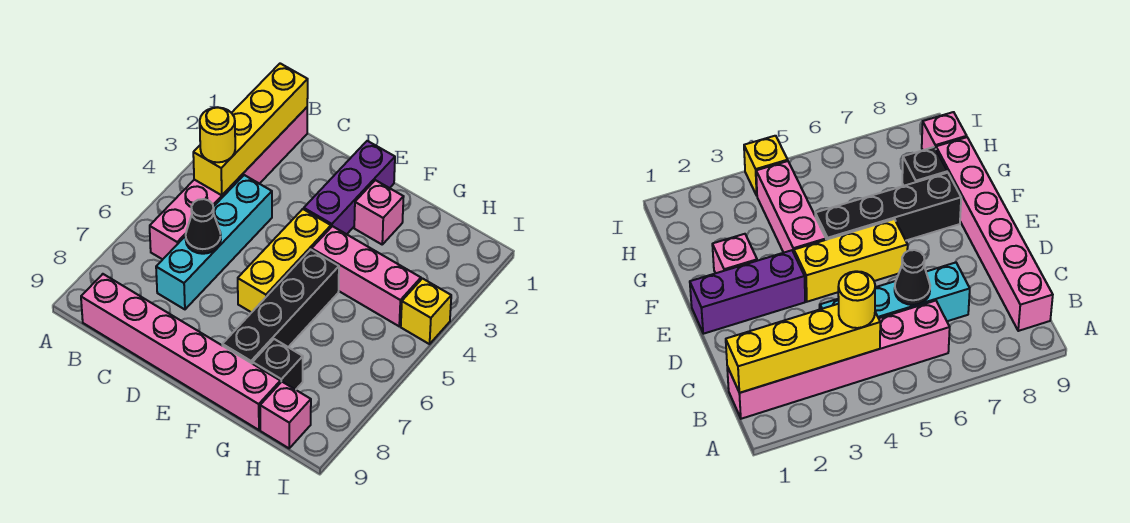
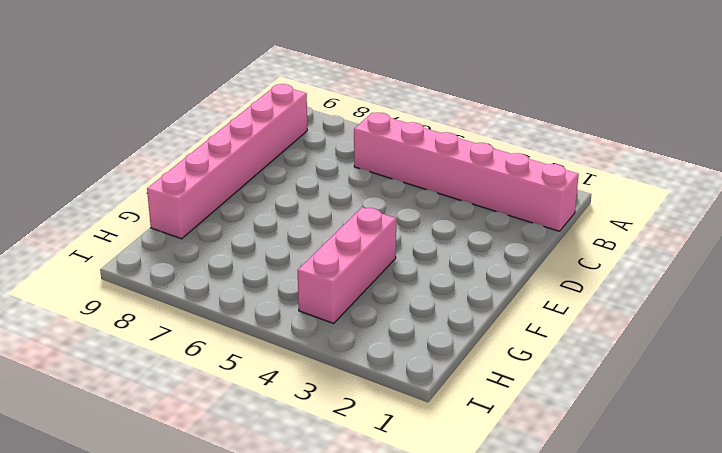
none -> cyan brick C4:C7 level 1
none -> purple brick E1:E3 level 1
none -> yellow brick E4:E6 level 1

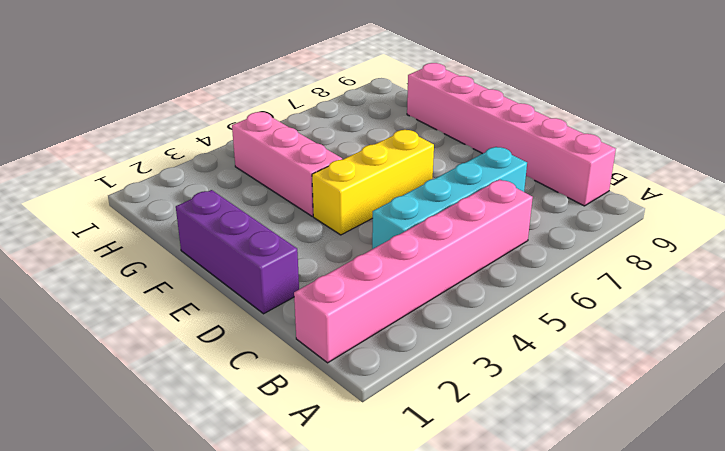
purple brick D1:F1 level 1 -> purple brick E1:E3 level 1
none -> pink brick F2 level 1
none -> black brick F5:F8 level 1
none -> black brick G8 level 1

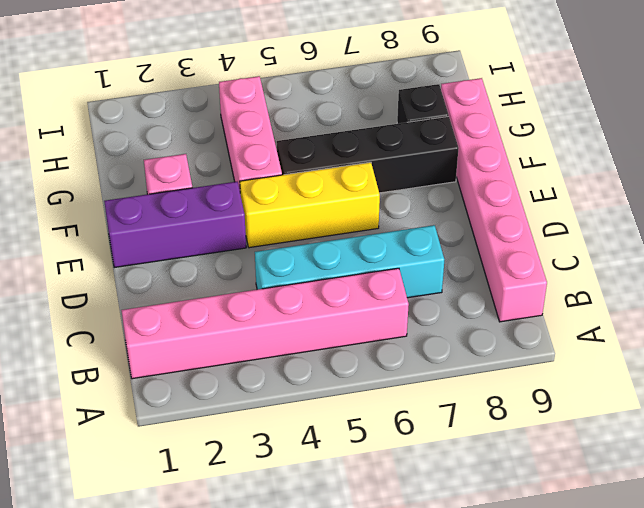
none -> pink brick H9 level 1
none -> yellow brick I4 level 1
none -> yellow brick B1:B4 level 2

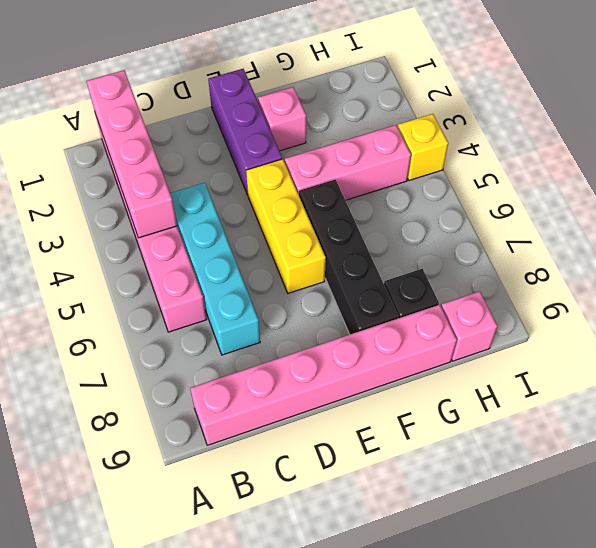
pink brick B1:B4 level 2 -> yellow brick B1:B4 level 2
none -> black cone C6 level 2
none -> yellow round brick B4 level 3

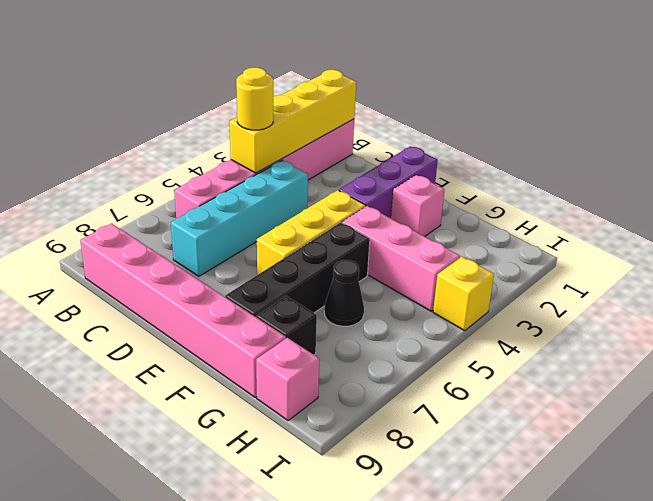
black cone G6 level 1 -> black cone C6 level 2

